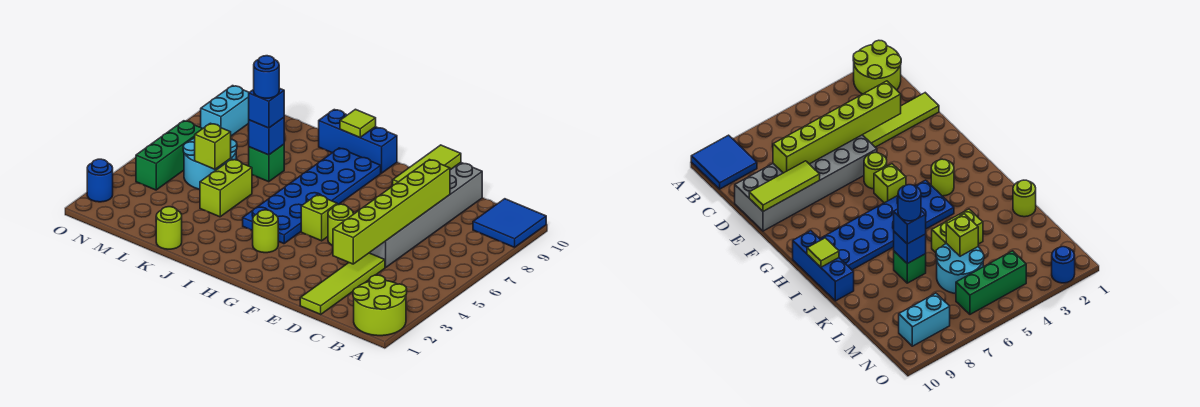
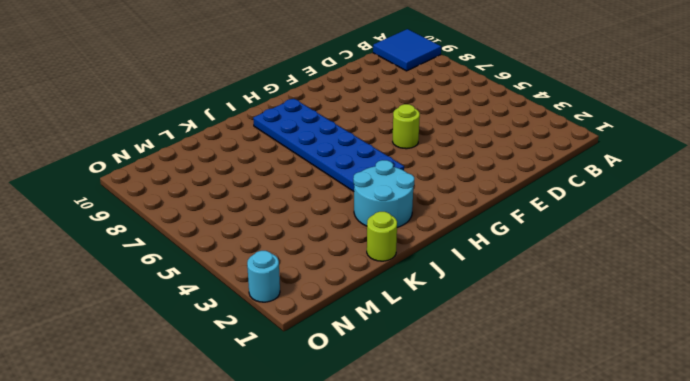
cyan round brick I2:J3 level 1 -> cyan round brick L5:M6 level 1
cyan round brick O2 level 1 -> blue round brick O2 level 1
none -> lime round brick A1:B2 level 1
none -> lime tile D1:D4 level 1
none -> grey brick D5:E10 level 1

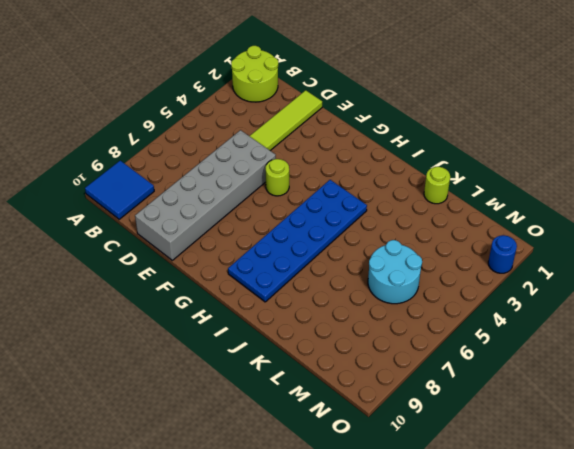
none -> lime brick G5 level 1
none -> lime round brick H3 level 1
none -> blue brick H10:J10 level 1

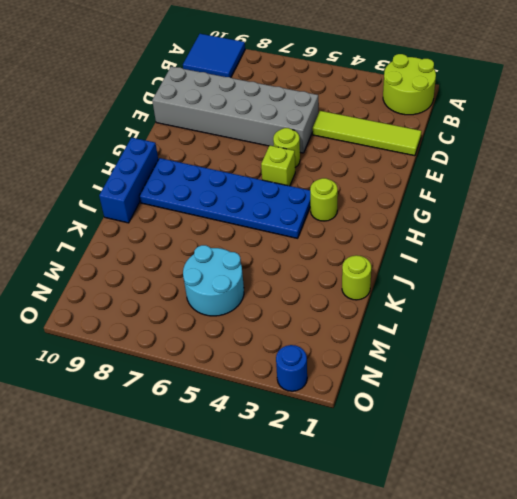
none -> lime brick K4:K5 level 1
none -> green brick K7 level 1
none -> green brick N4:N6 level 1

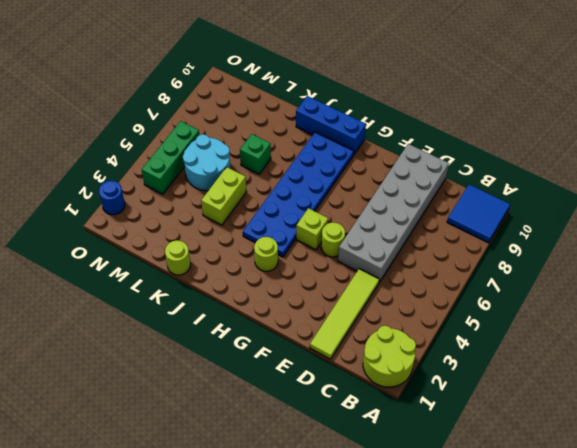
none -> cyan brick N8:N9 level 1
none -> lime brick D3:D8 level 2
none -> lime tile E8:E10 level 2

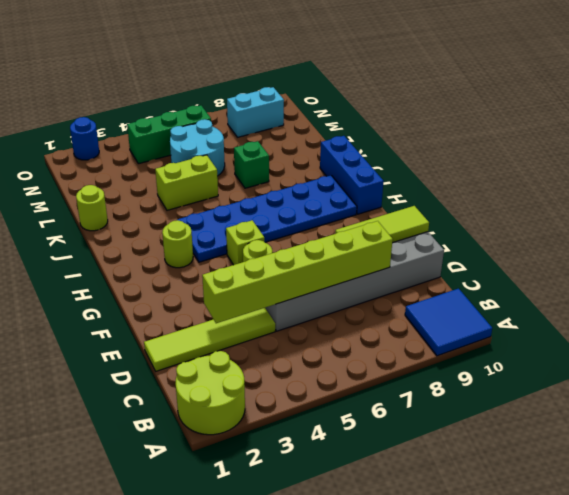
none -> lime tile I10 level 2
none -> blue brick K7 level 2
none -> lime brick L5 level 2

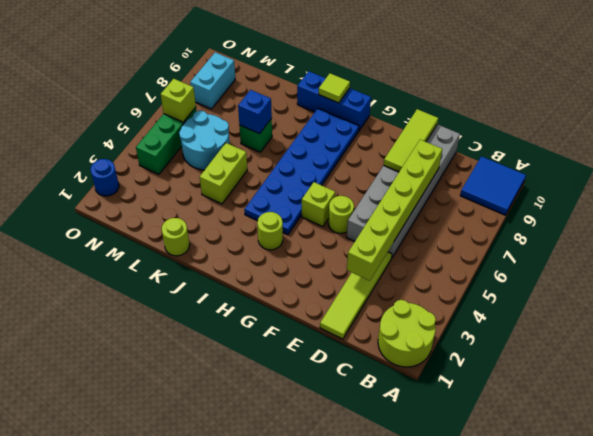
lime brick N6 level 2 -> lime brick L5 level 2
none -> blue brick K7 level 3
none -> blue round brick K7 level 4

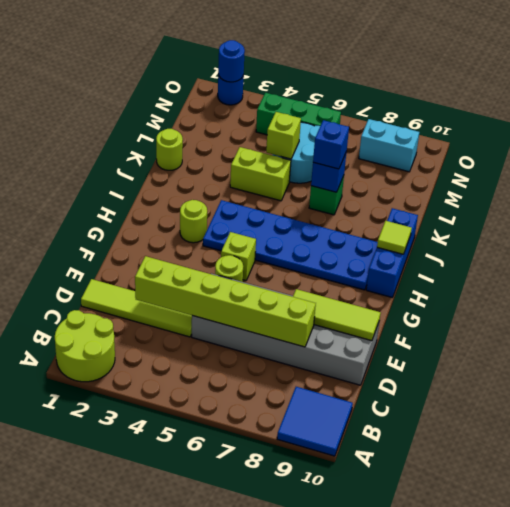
blue round brick O2 level 2 -> blue round brick K7 level 4

